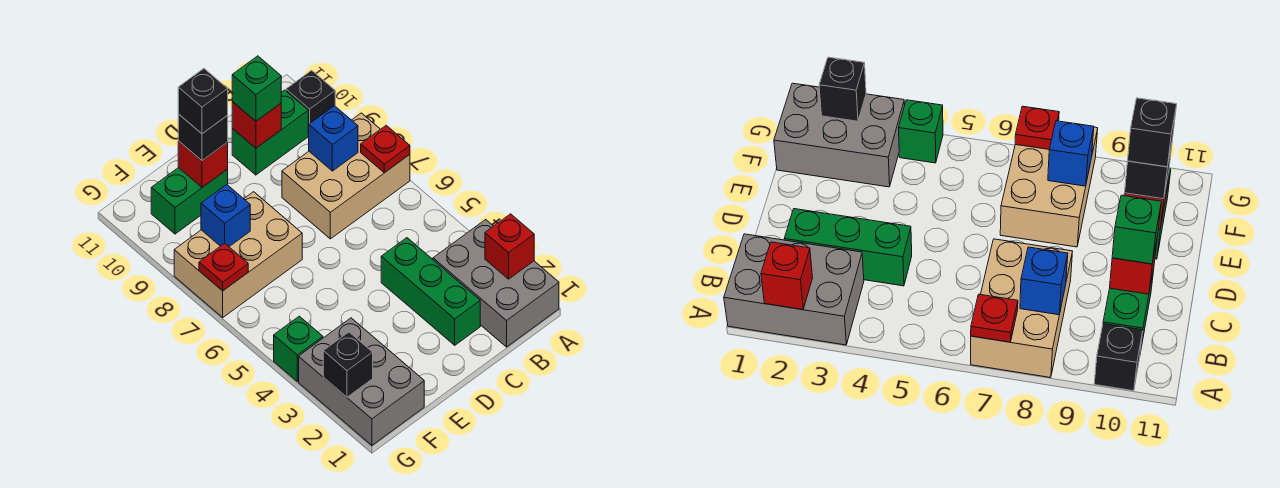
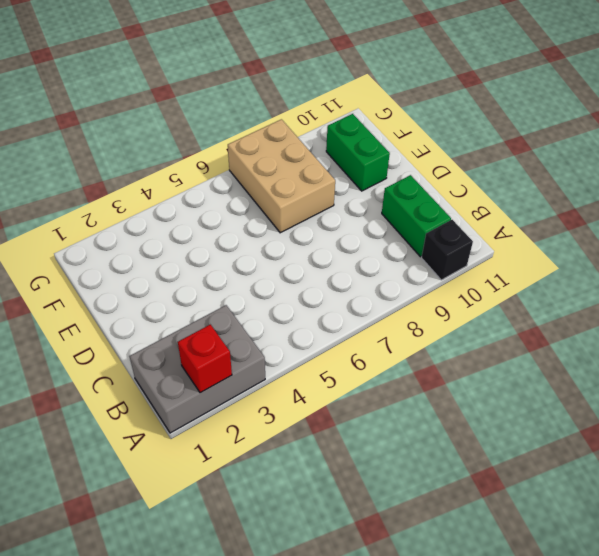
none -> tan brick A7:C8 level 1
none -> green brick C2:C4 level 1
none -> grey brick F1:G3 level 1

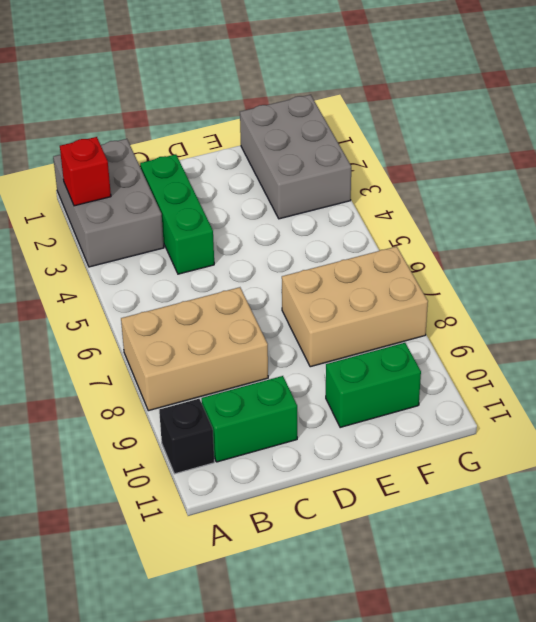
none -> green brick G4 level 1
none -> red plate A7 level 2
none -> blue brick B8 level 2

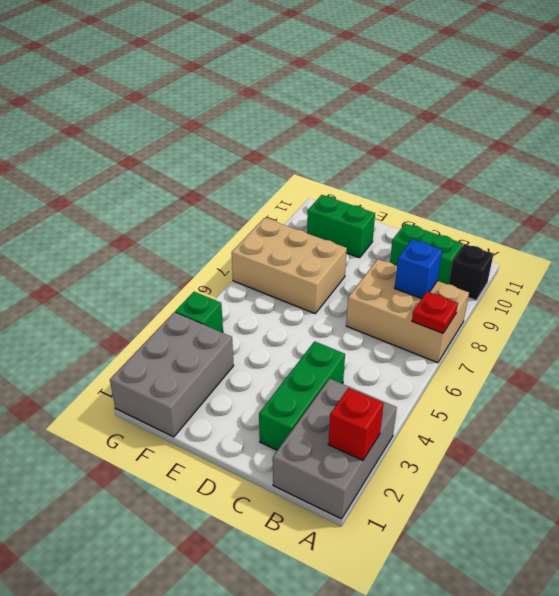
none -> red brick C10 level 2
none -> red brick E10 level 2
none -> blue brick F8 level 2

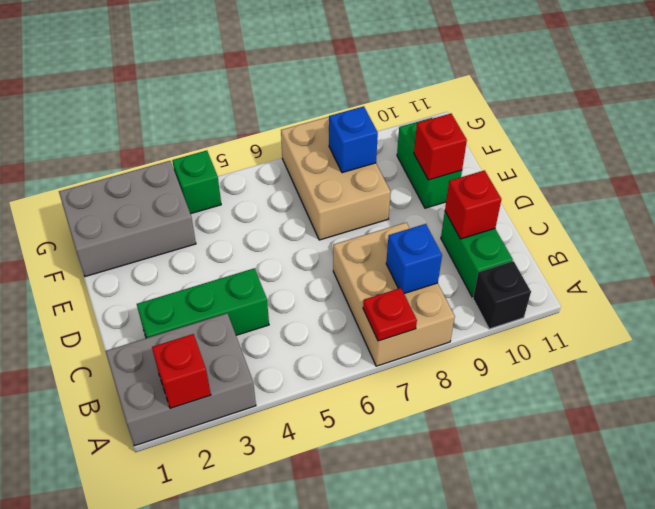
none -> black brick G2 level 2
none -> red plate G7 level 2
none -> green brick C10 level 3

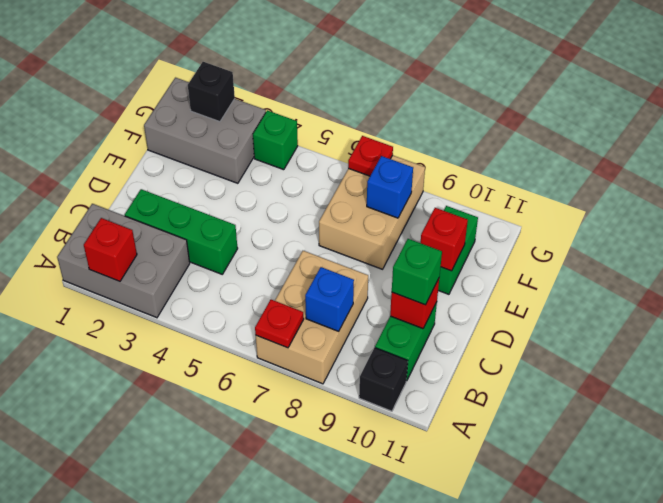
none -> black brick E10 level 3
none -> black brick E10 level 4

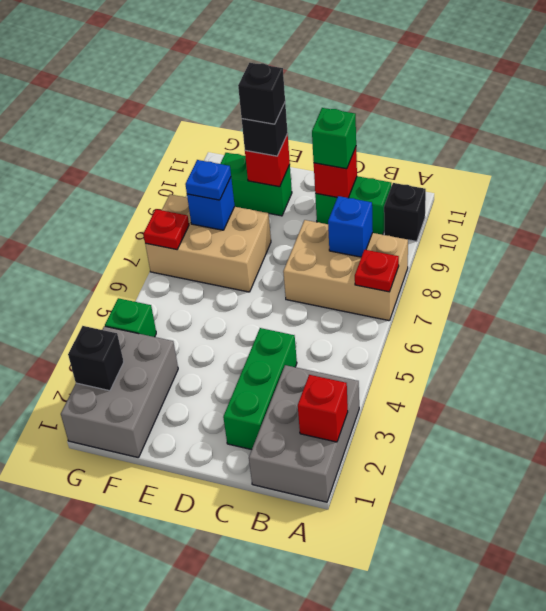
blue plate F8 level 3 -> none

